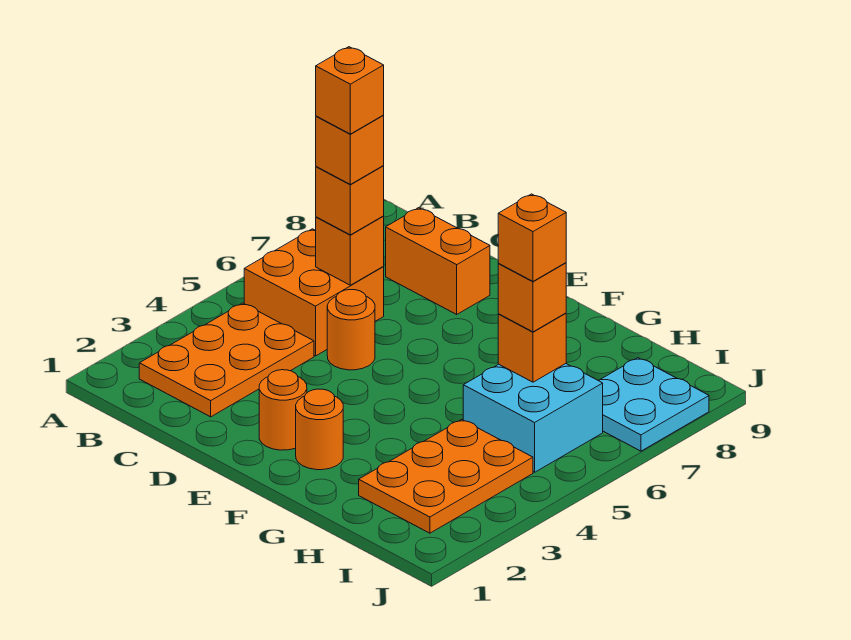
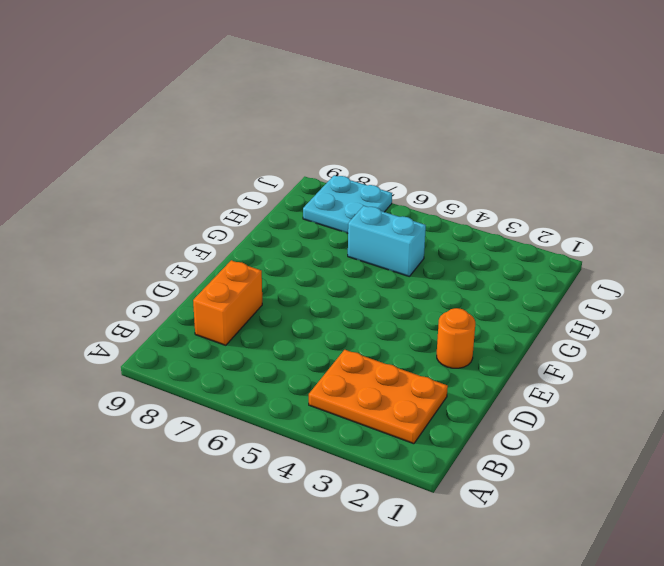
cyan brick H5:H6 level 1 -> cyan brick H5:I6 level 1
none -> orange brick B5:C6 level 1
none -> orange round brick D5 level 1
none -> orange round brick F2 level 1

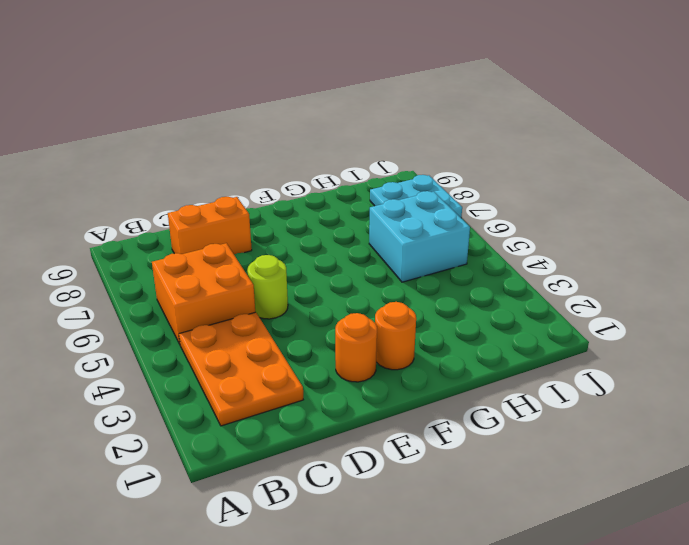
lime round brick D5 level 1 -> orange round brick D5 level 1
none -> orange plate H2:I4 level 1
none -> orange brick C6 level 2
none -> orange brick H6 level 2

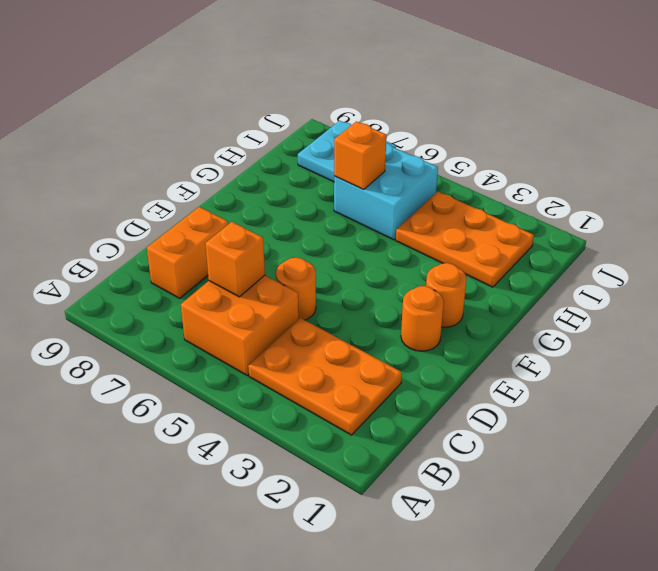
none -> orange brick C6 level 3
none -> orange brick H6 level 3
none -> orange brick C6 level 4

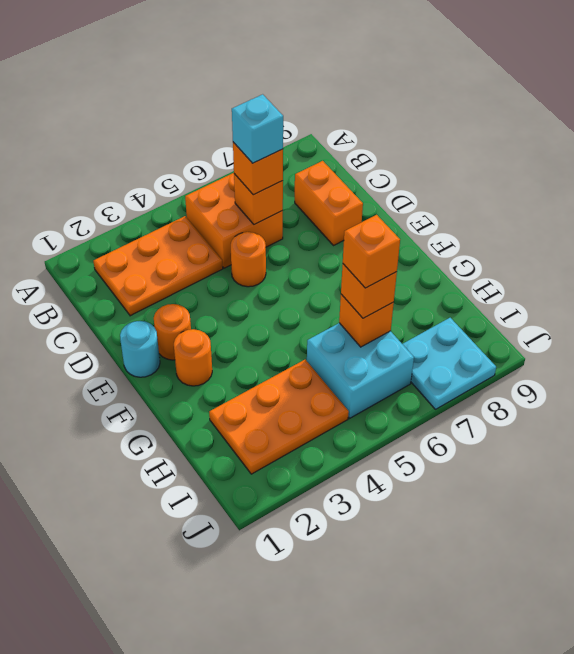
cyan brick C6 level 4 -> orange brick C6 level 4
cyan round brick E1 level 1 -> none
none -> orange brick C6 level 5

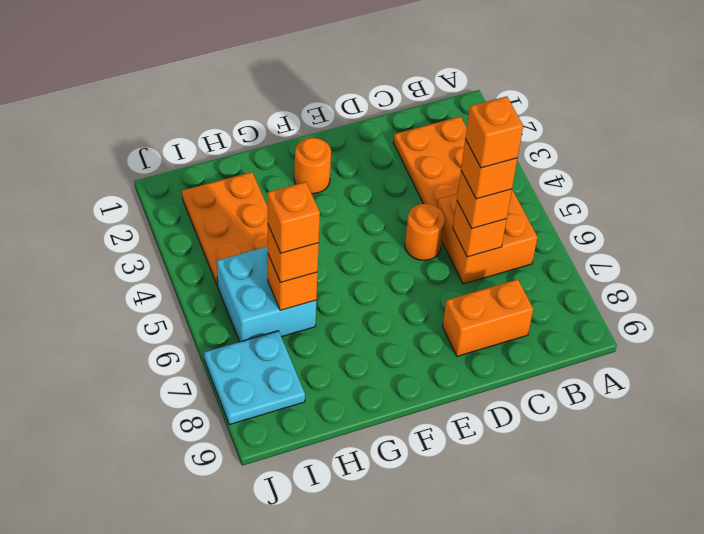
none -> orange round brick E2 level 1

